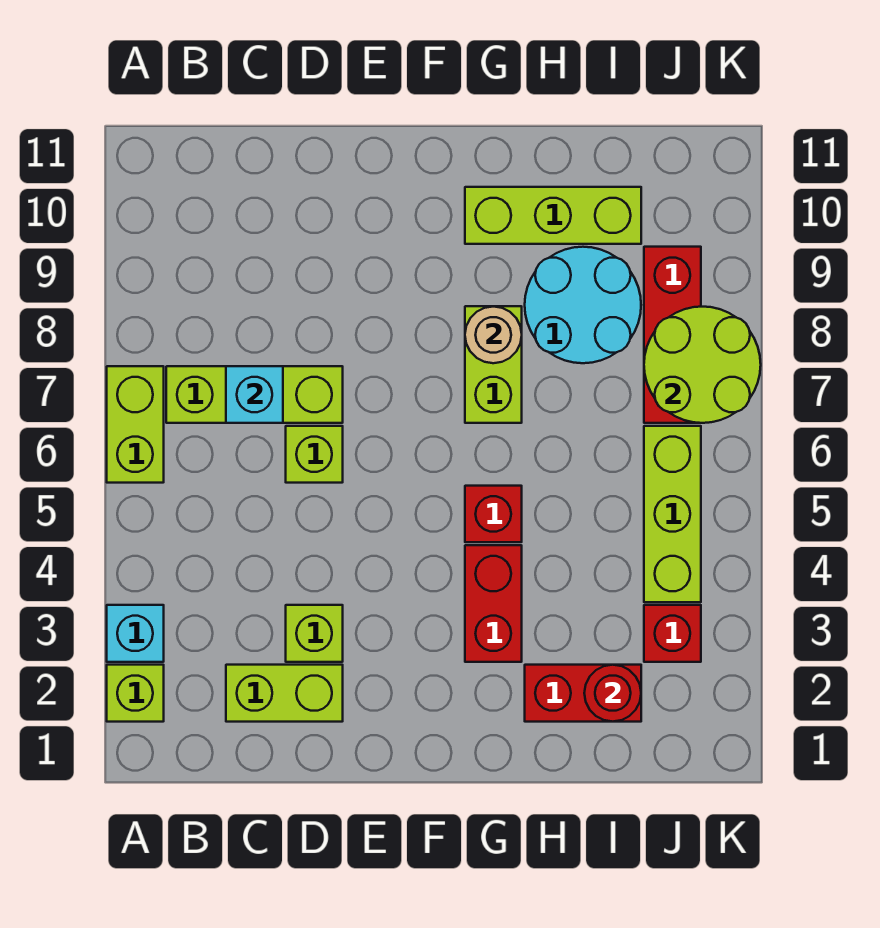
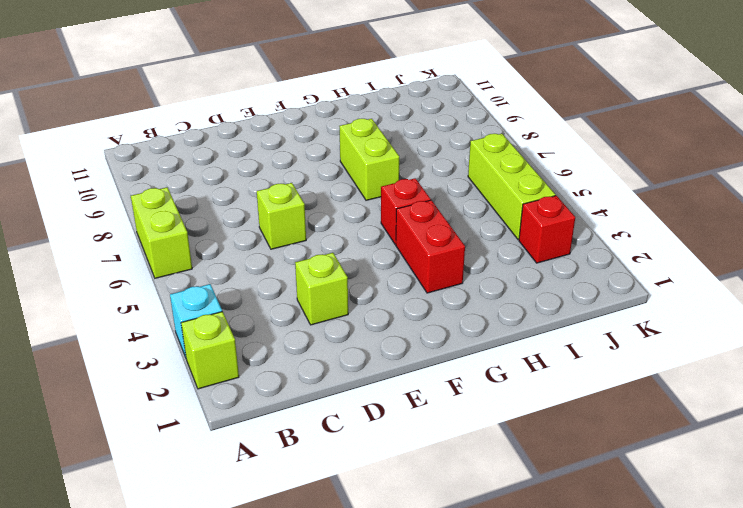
none -> lime brick B7:D7 level 1
none -> lime brick C2:D2 level 1
none -> lime brick G10:I10 level 1

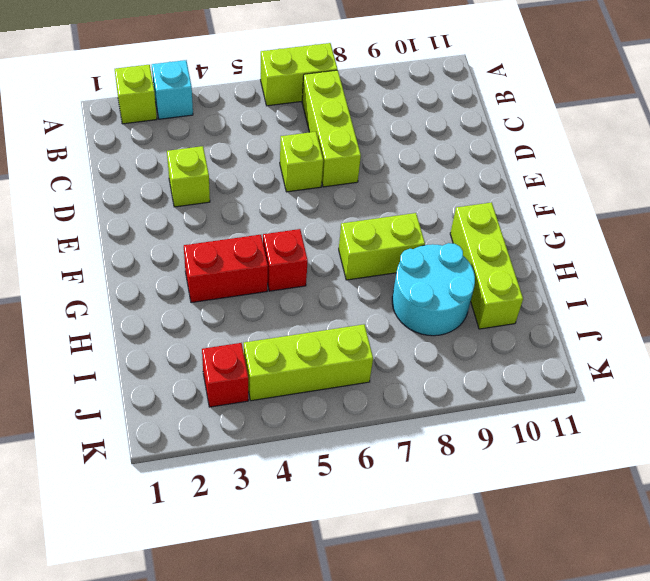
none -> lime brick C2:D2 level 1
none -> red brick H2:I2 level 1
none -> red brick J7:J9 level 1

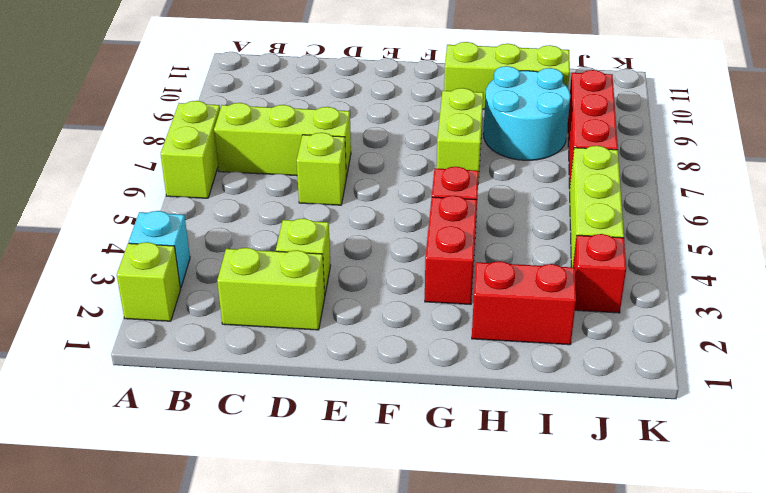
none -> cyan brick C7 level 2
none -> tan round brick G8 level 2
none -> red round brick I2 level 2

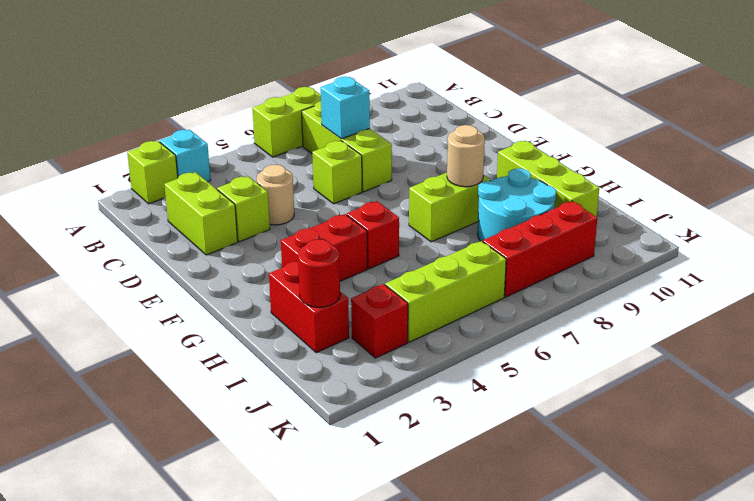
tan round brick D4 level 1 -> none
none -> lime round brick J7:K8 level 2

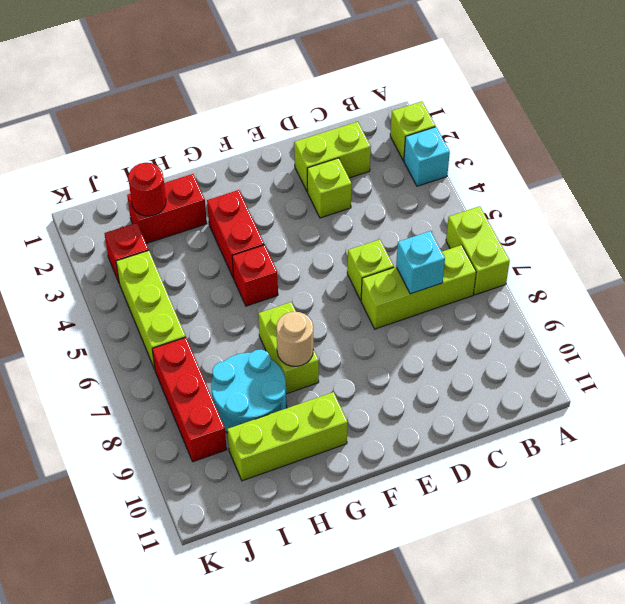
none -> lime round brick J7:K8 level 2

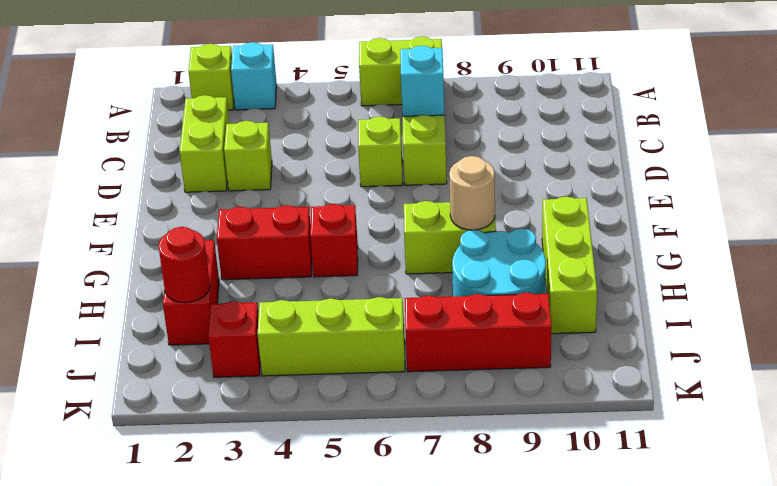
none -> lime round brick J7:K8 level 2

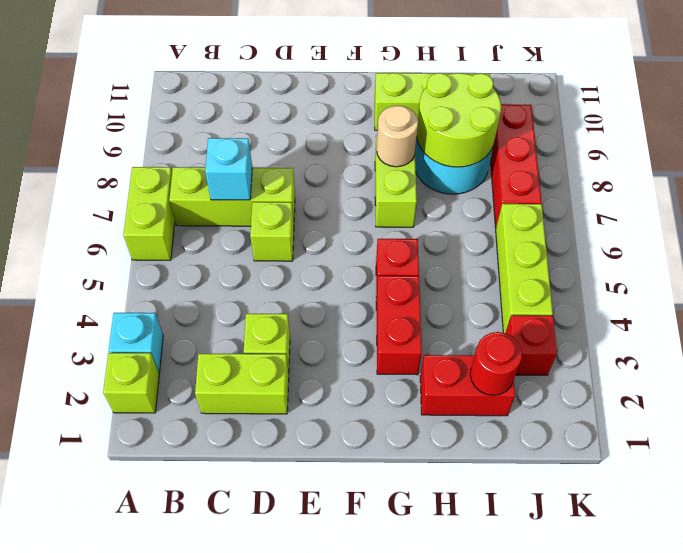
lime round brick H8:I9 level 2 -> lime round brick J7:K8 level 2

